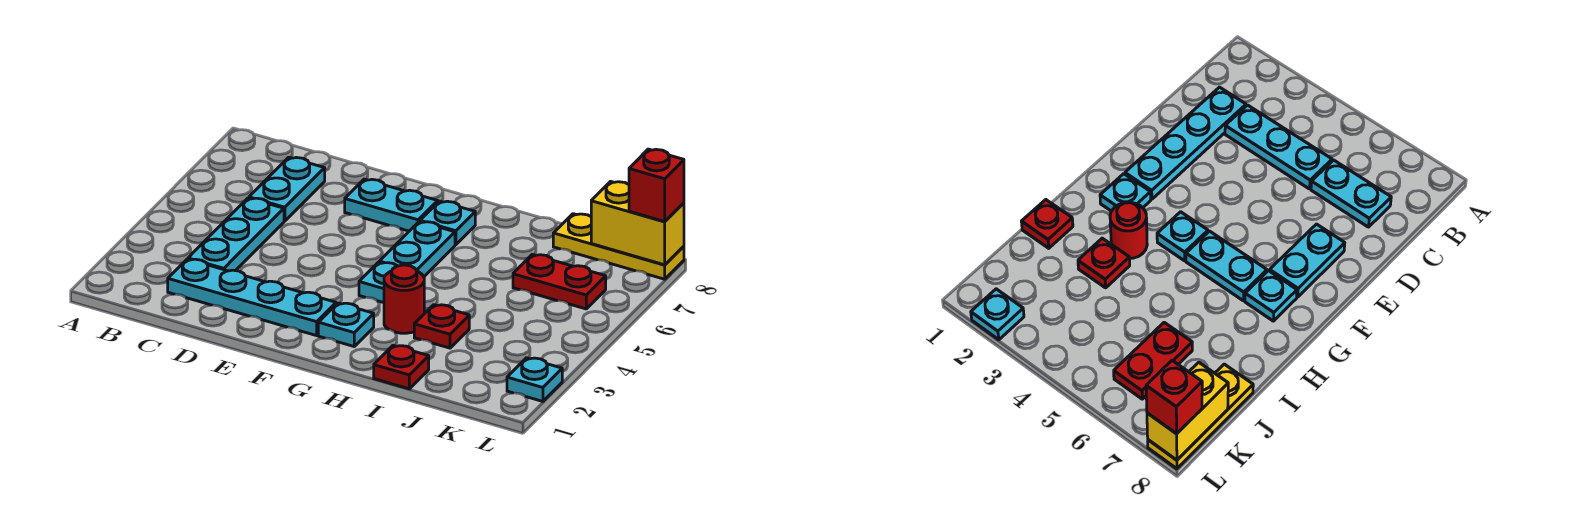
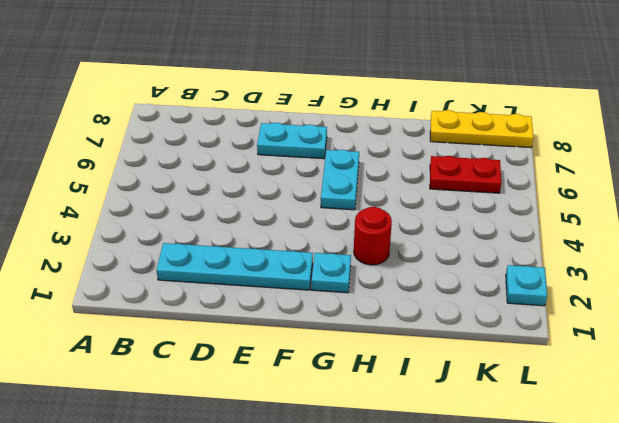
none -> cyan plate C3:C5 level 1
none -> cyan plate C6:C7 level 1
none -> cyan plate G4 level 1

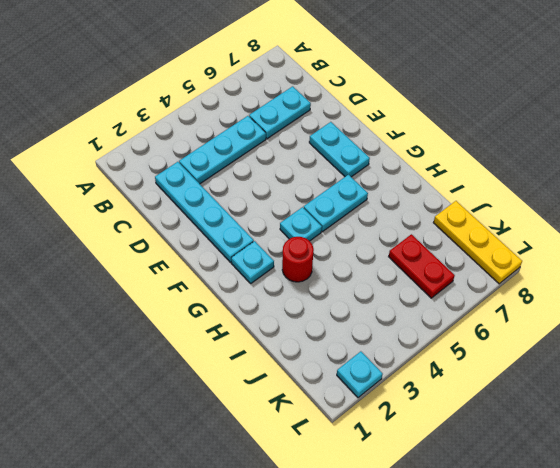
none -> cyan plate G7 level 1
none -> red plate I1 level 1
none -> red plate I3 level 1

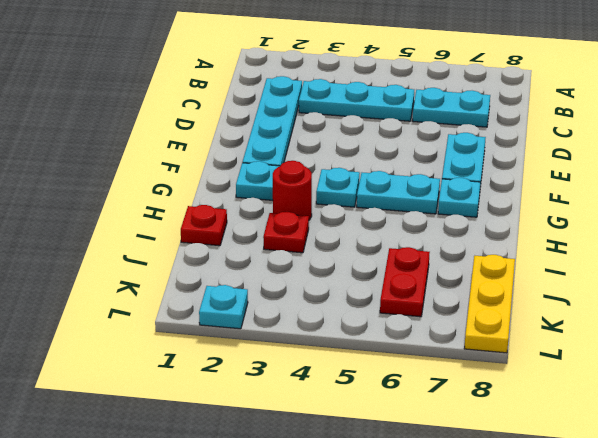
none -> yellow brick K8:L8 level 2
none -> red brick L8 level 3

